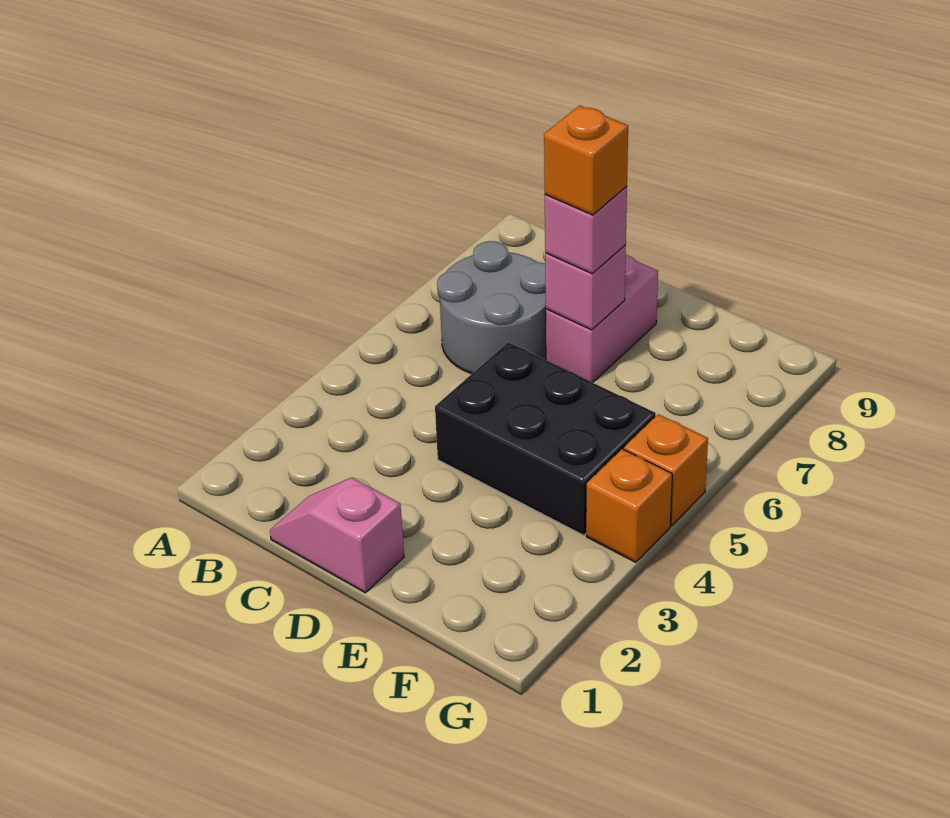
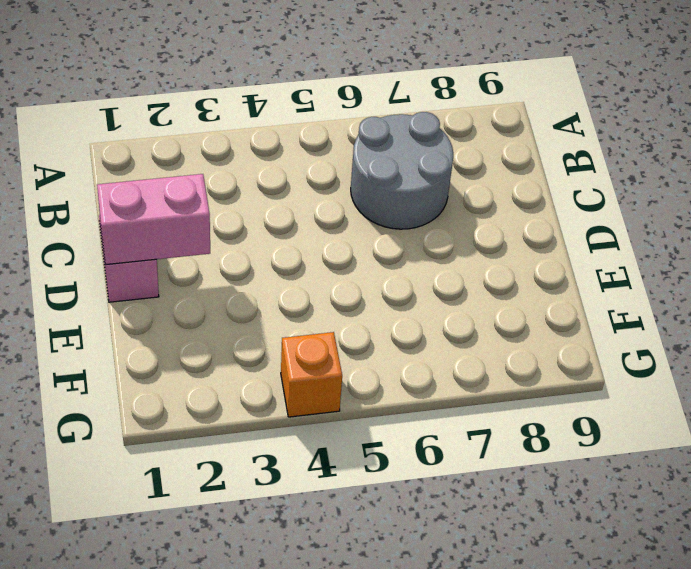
pink brick D1:D2 level 2 -> pink brick D7:D8 level 1
none -> black brick D4:F5 level 1
none -> orange brick G5 level 1

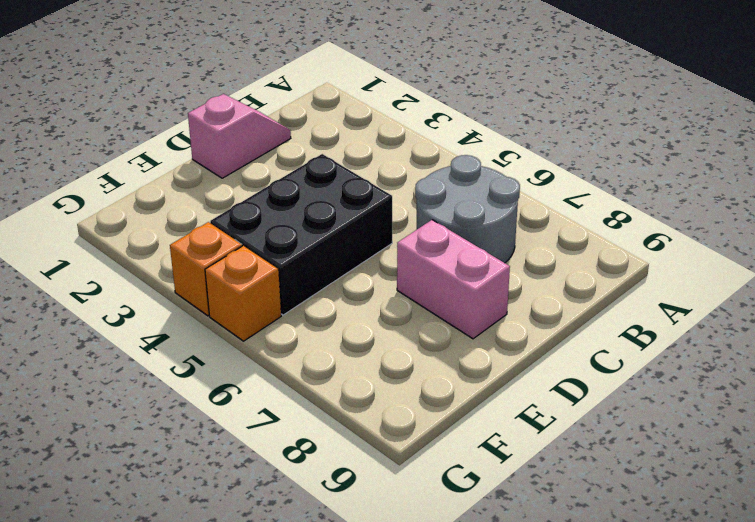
none -> pink brick D7 level 2
none -> pink brick D7 level 3

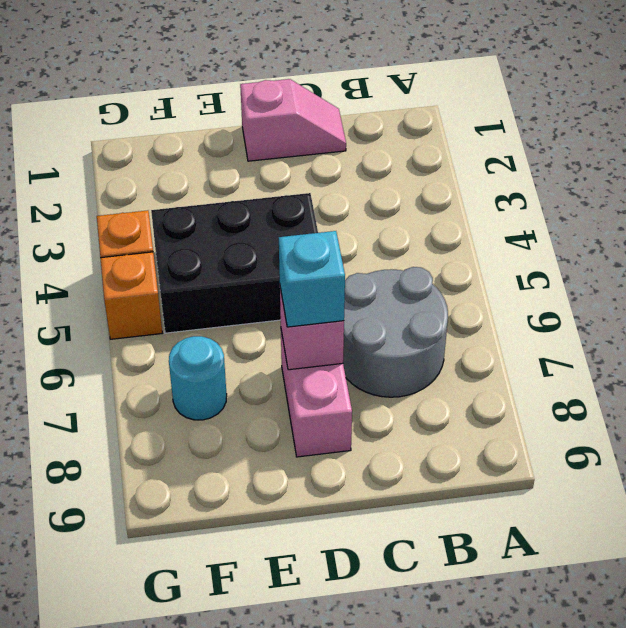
cyan brick D7 level 3 -> pink brick D7 level 3
cyan round brick F7 level 1 -> none
none -> orange brick D7 level 4

